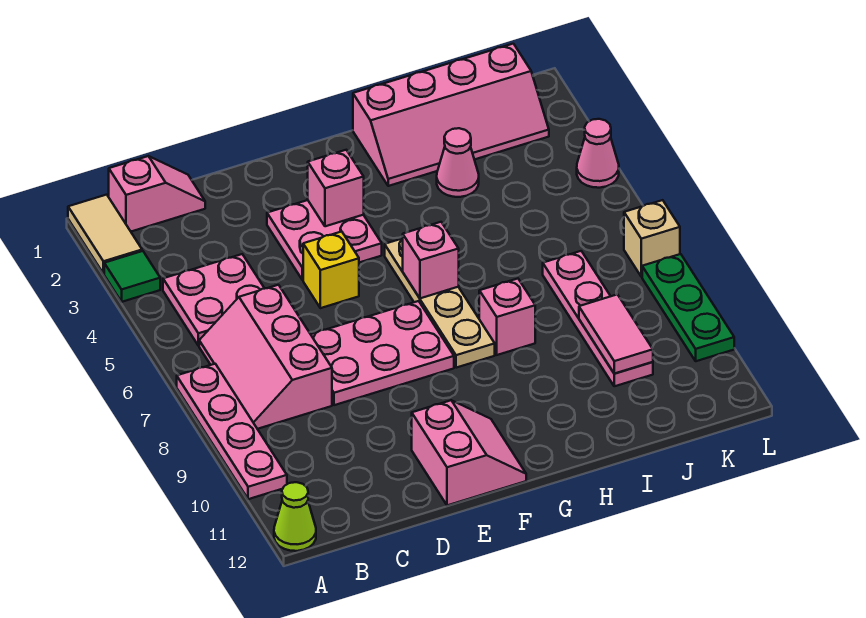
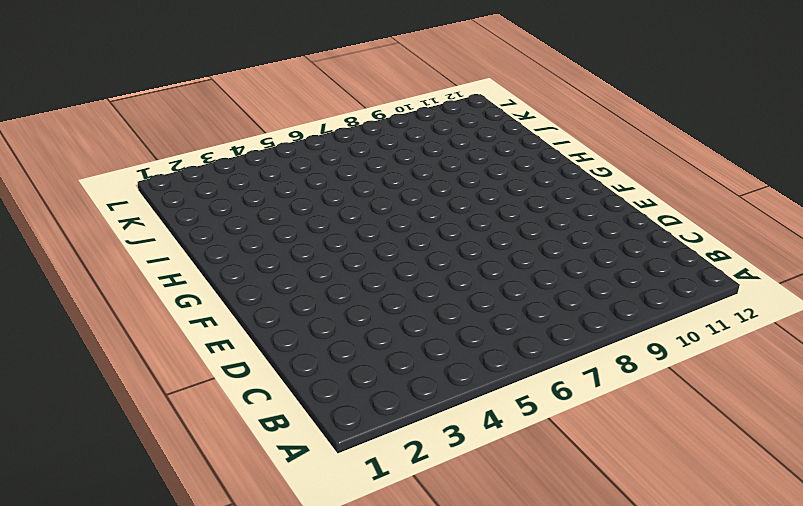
none -> tan tile A1:A2 level 1
none -> green tile A3 level 1
none -> pink plate A7:A10 level 1

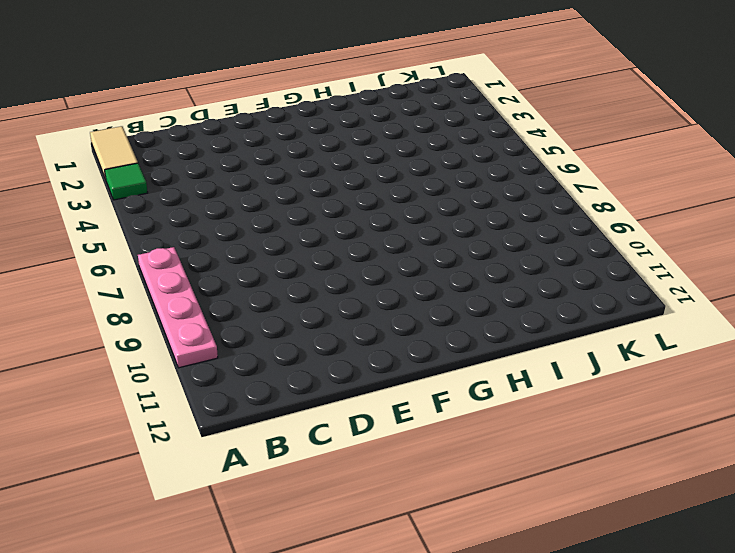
none -> lime cone A12 level 1
none -> pink slope B1:C1 level 1 top B
none -> pink plate B4:C5 level 1

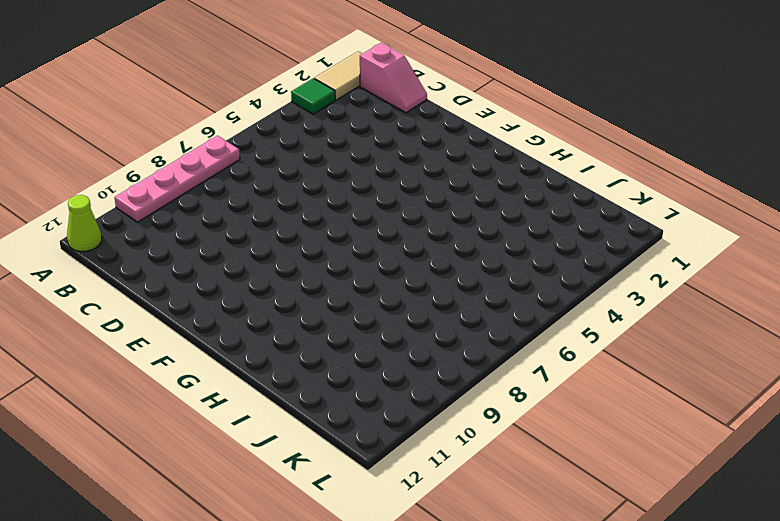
none -> pink plate B4:C5 level 1
none -> pink slope B6:C8 level 1 top C
none -> pink plate D7:F8 level 1

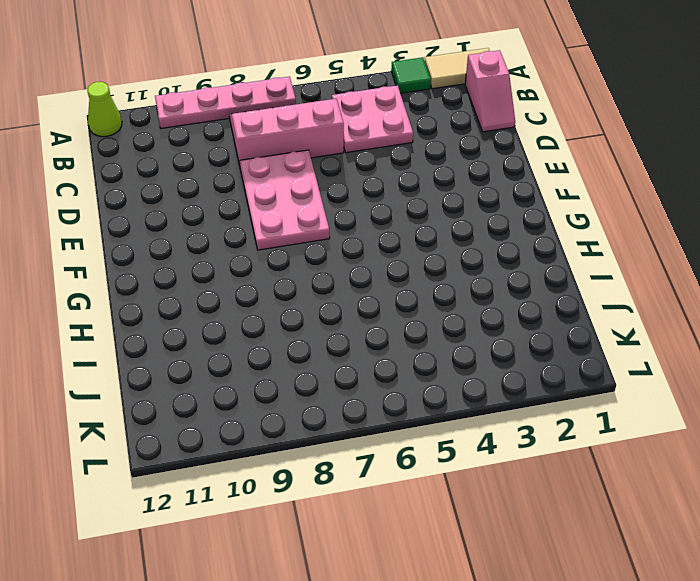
none -> pink plate E3:F4 level 1
none -> yellow brick E5 level 1
none -> pink slope E11:F12 level 1 top E

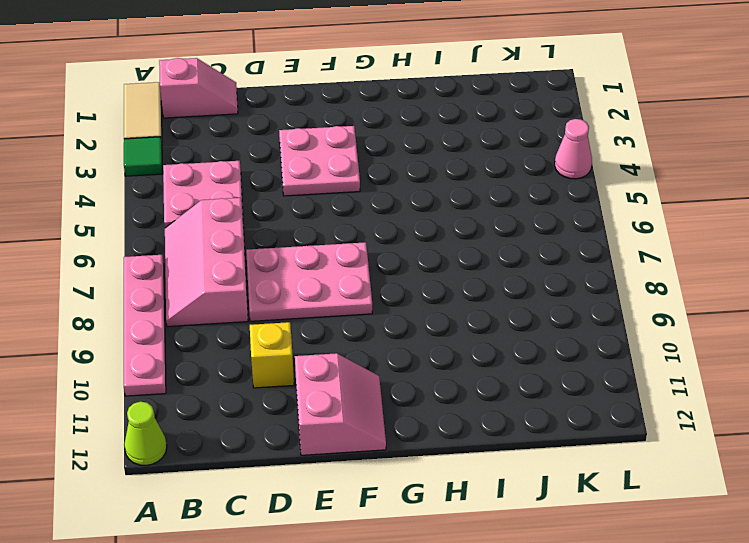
yellow brick D10 level 1 -> yellow brick E5 level 1
none -> tan plate G5:G8 level 1
none -> pink slope H1:K2 level 1 top 1
none -> pink brick H8 level 1

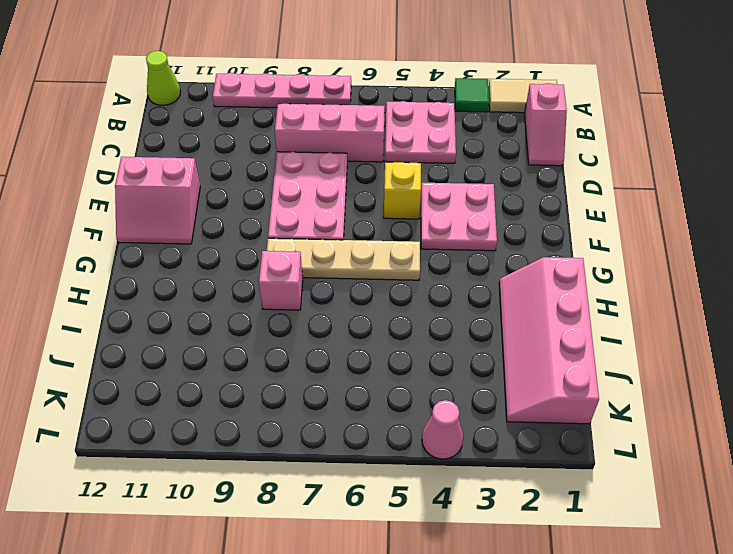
none -> pink cone I3 level 1
none -> pink plate J7:J10 level 1
none -> tan brick L7 level 1

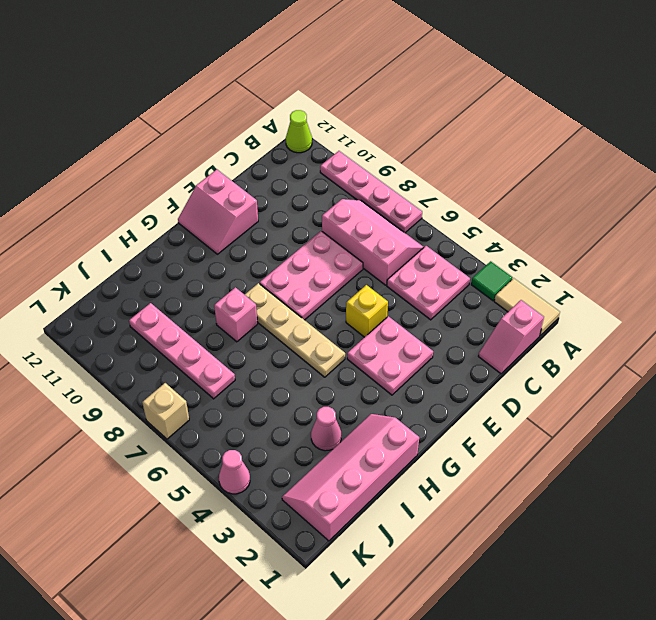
none -> green plate L8:L10 level 1
none -> pink brick F3 level 2
none -> pink brick G6 level 2

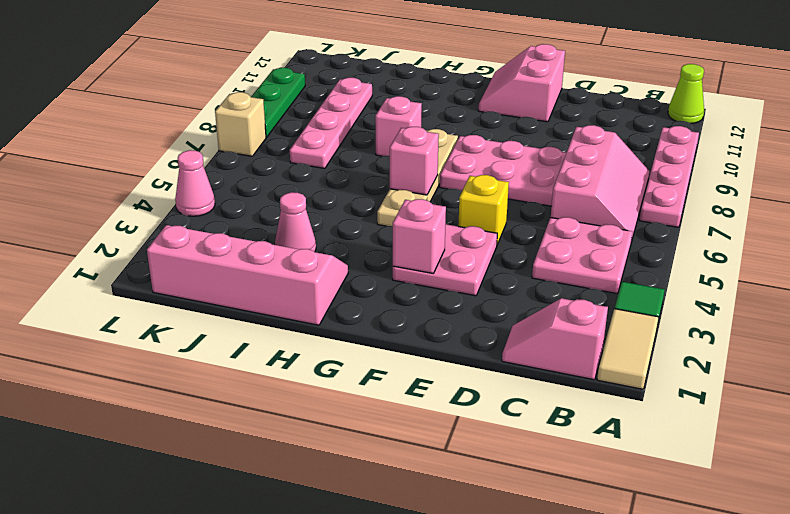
none -> pink tile J9:J10 level 2

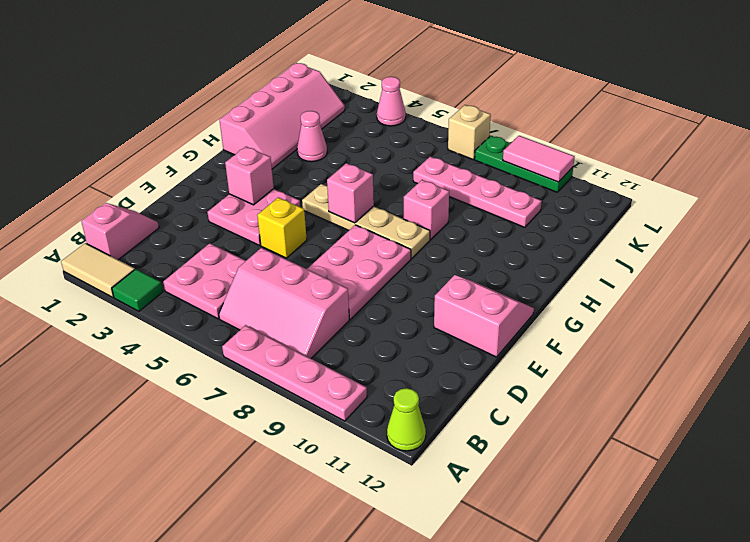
pink tile L9:L10 level 2 -> pink tile J9:J10 level 2

